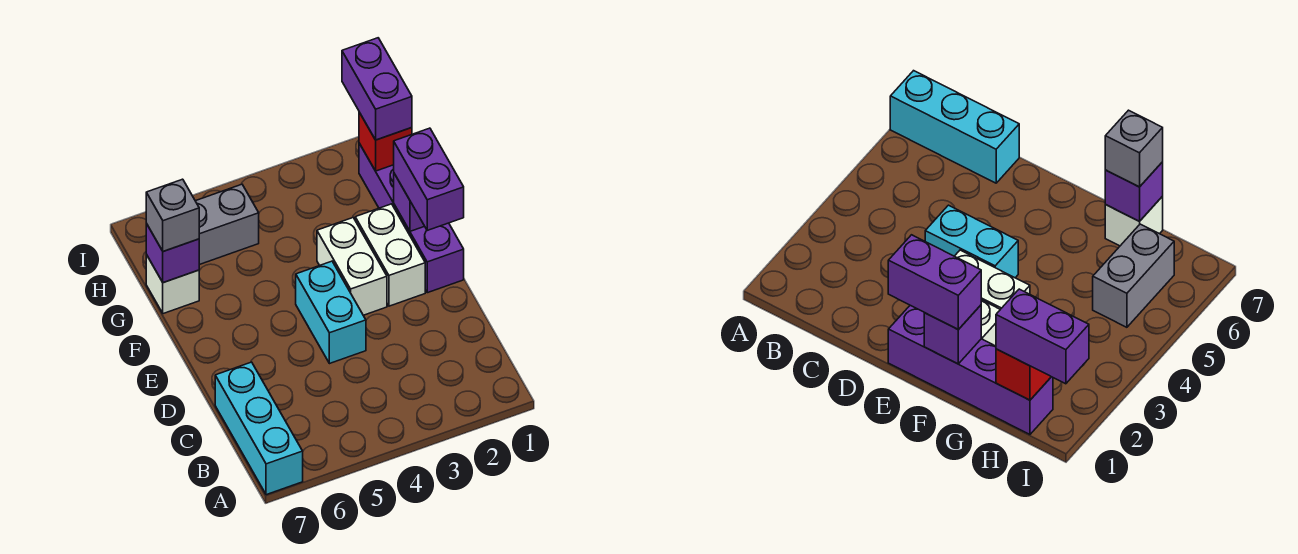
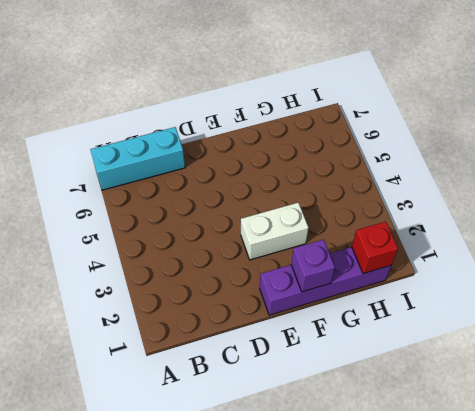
none -> cyan brick D4:E4 level 1
none -> white brick E2:F2 level 1
none -> white brick G7 level 1

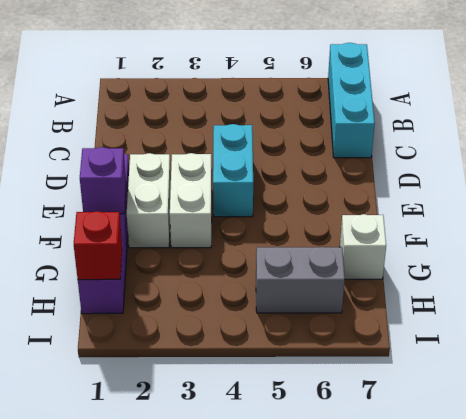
none -> purple brick G7 level 2
none -> purple brick E1:F1 level 3
none -> grey brick G7 level 3

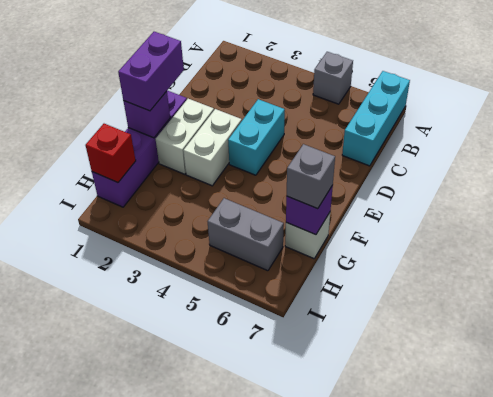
grey brick A5 level 1 -> none
none -> purple brick H1:I1 level 3

